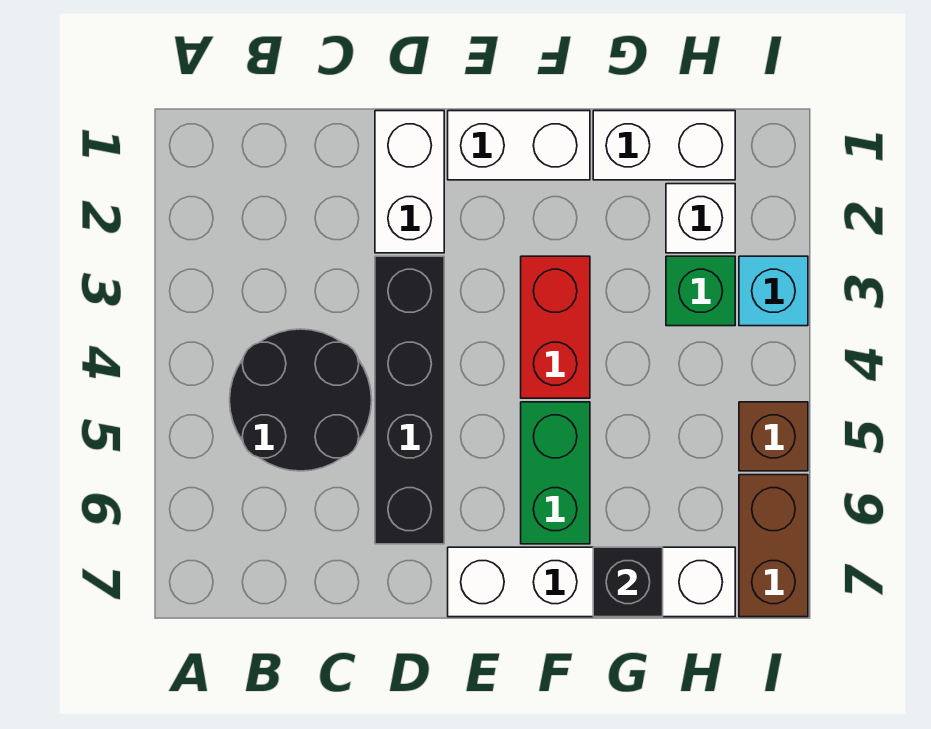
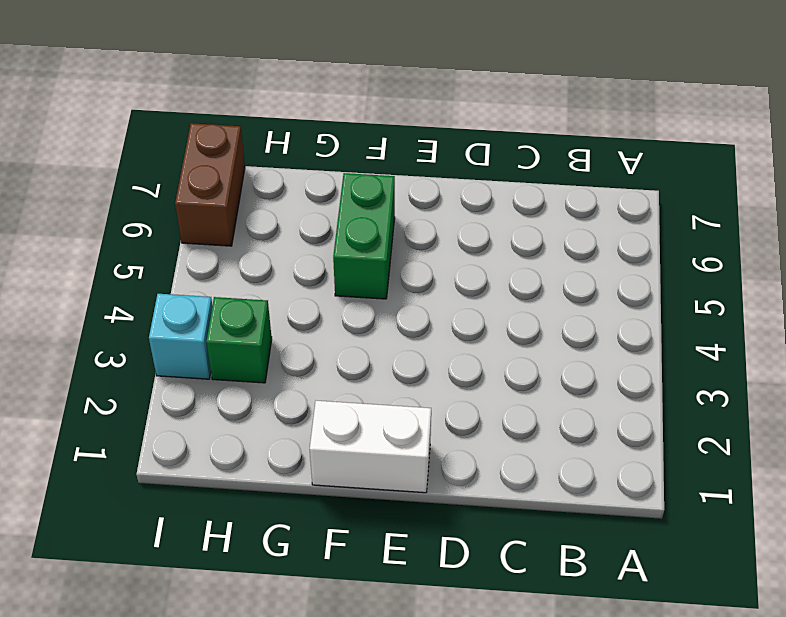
none -> black round brick B4:C5 level 1
none -> white brick D1:D2 level 1
none -> black brick D3:D6 level 1

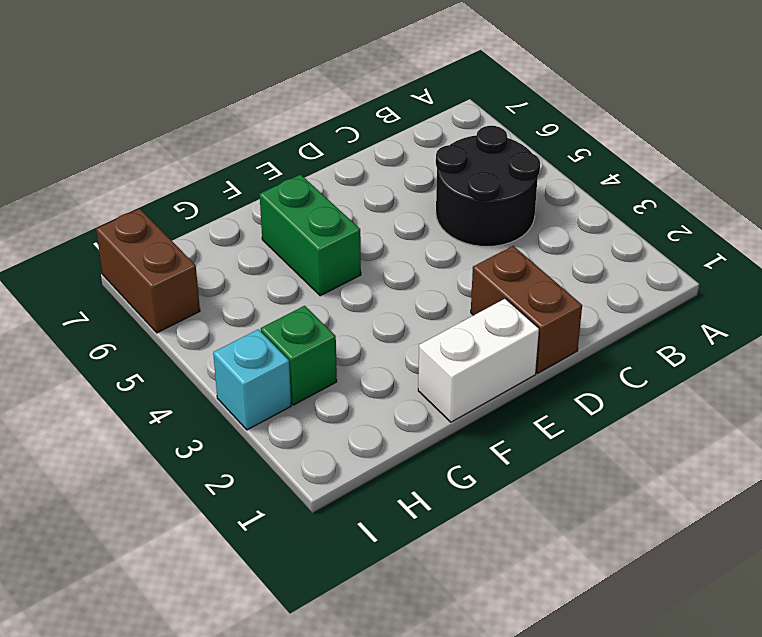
brown brick D1:D2 level 1 -> white brick D1:D2 level 1
none -> black brick D3:D6 level 1
none -> white brick E7:H7 level 1
none -> red brick F3:F4 level 1

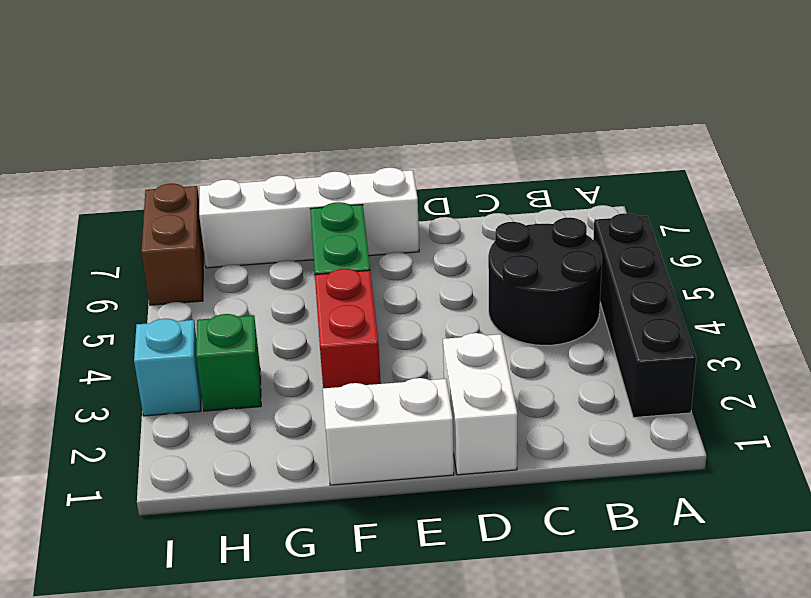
black brick A2:A5 level 1 -> black brick D3:D6 level 1
none -> white brick G1:H1 level 1
none -> white brick H2 level 1
none -> brown brick I5 level 1

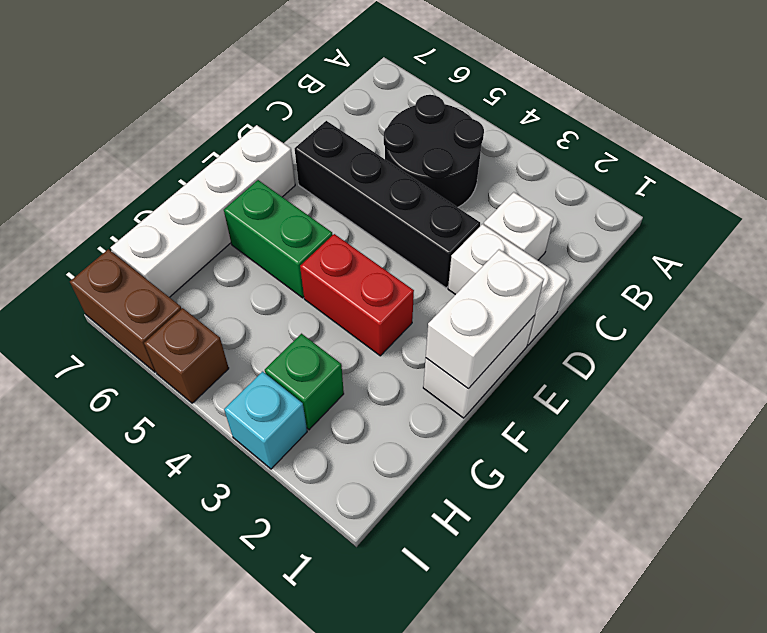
white brick C2 level 1 -> white brick H2 level 1
white brick E1:F1 level 2 -> white brick G1:H1 level 1
none -> black brick G7 level 2

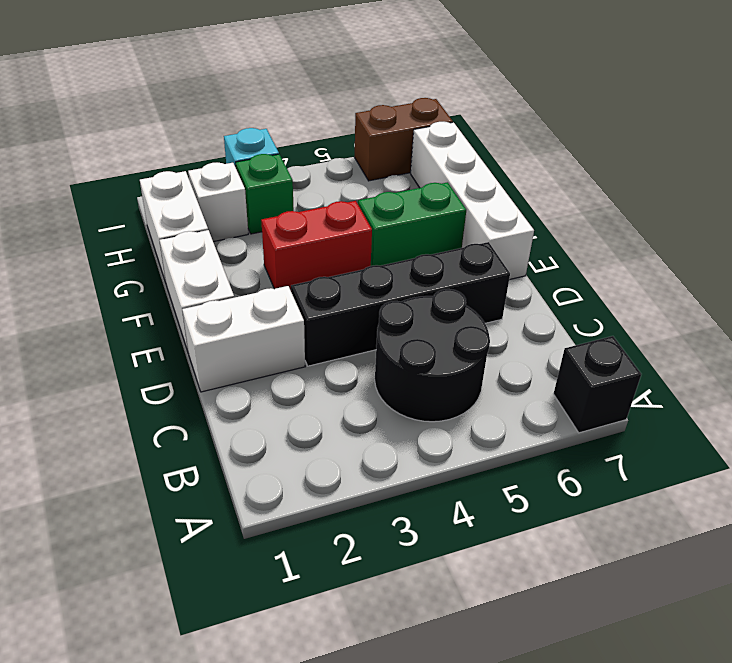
black brick A7 level 1 -> black brick G7 level 2
none -> brown brick I5 level 1

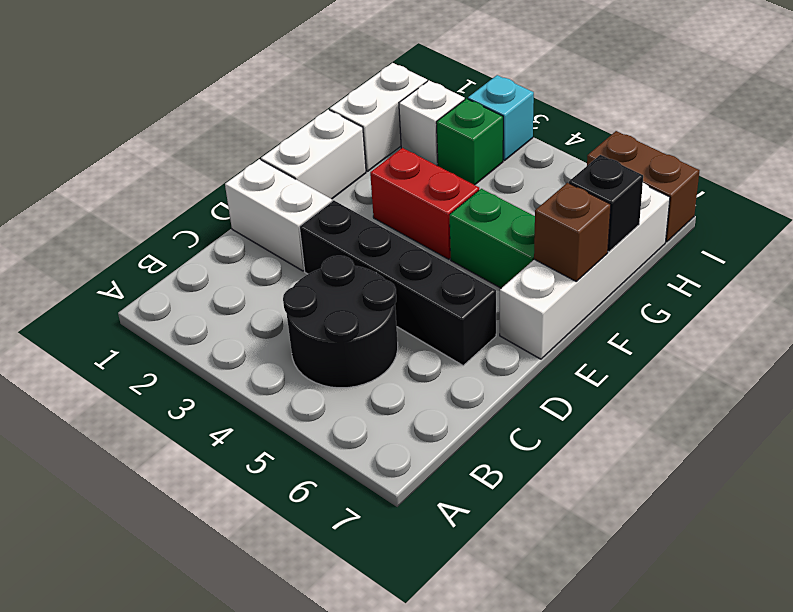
brown brick F7 level 2 -> brown brick I5 level 1

